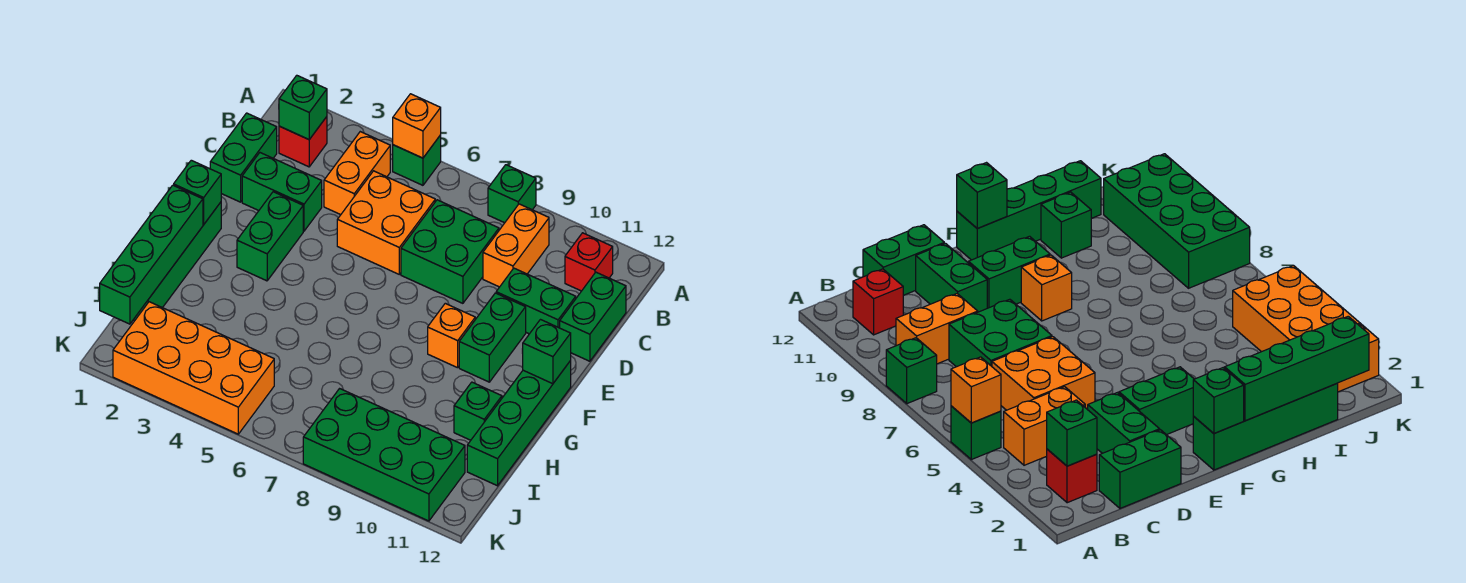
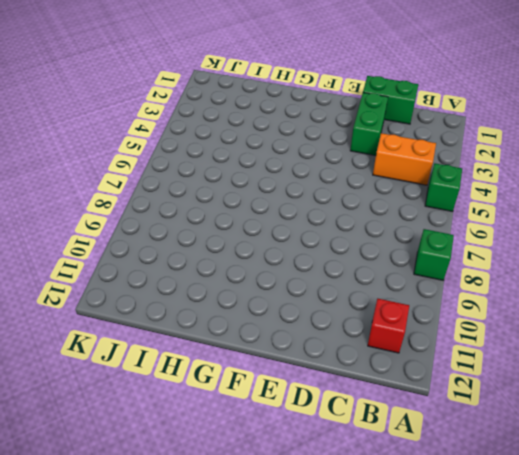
none -> red brick B2 level 1
none -> orange brick B9:C9 level 1
none -> orange brick C5:D6 level 1

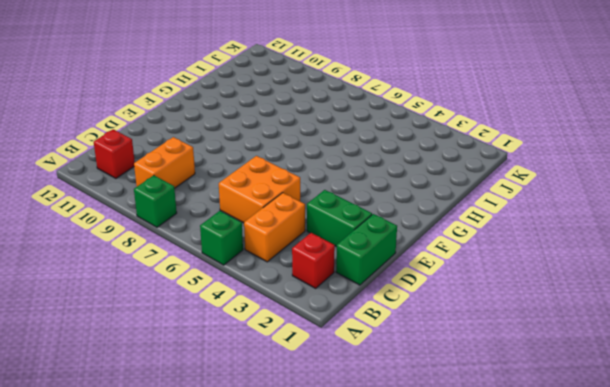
none -> green brick C7:D8 level 1
none -> green brick C12:D12 level 1
none -> green brick D10:D11 level 1

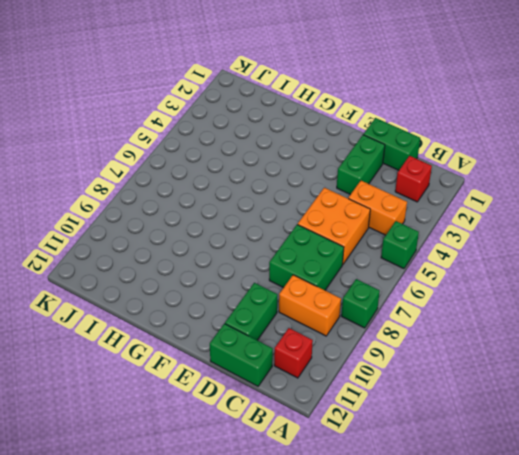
none -> green brick E3:F3 level 1
none -> green brick E10:F10 level 1
none -> green brick F1:I1 level 1

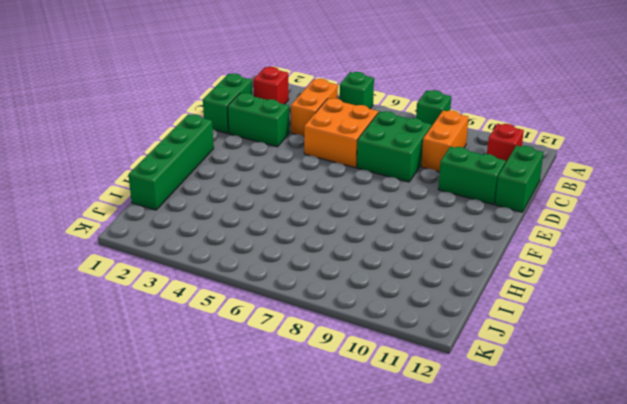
none -> green brick E3:F3 level 1
none -> green brick E10:F10 level 1
none -> orange brick F9 level 1

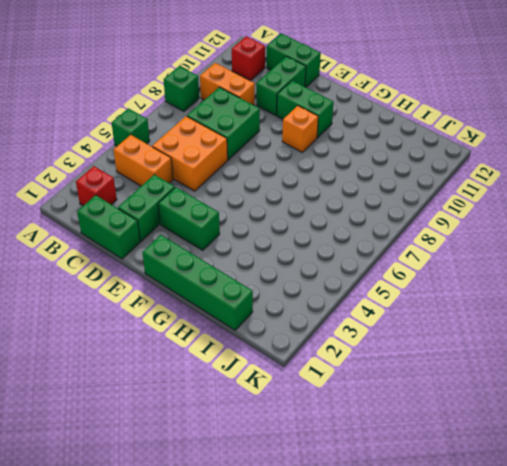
none -> green brick F12:I12 level 1
none -> green brick H11 level 1
none -> orange brick J2:K5 level 1

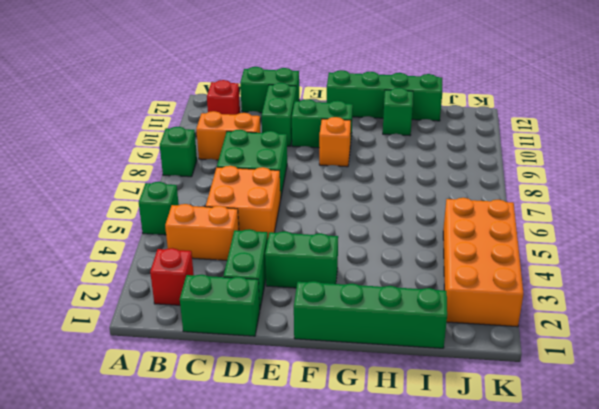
none -> green brick J8:K11 level 1
none -> orange brick A5 level 2
none -> green brick B2 level 2

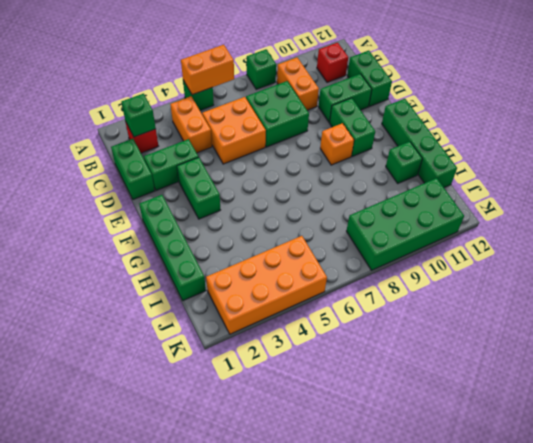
orange brick A5:A6 level 2 -> orange brick A5 level 2
none -> green brick F1 level 2
none -> green brick F12 level 2
none -> green brick G1:J1 level 2

